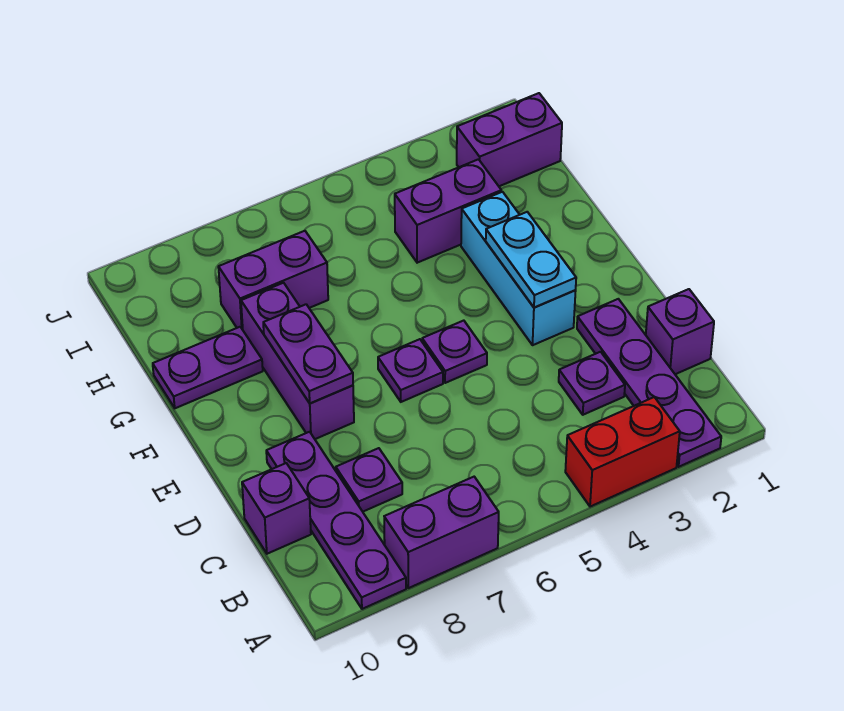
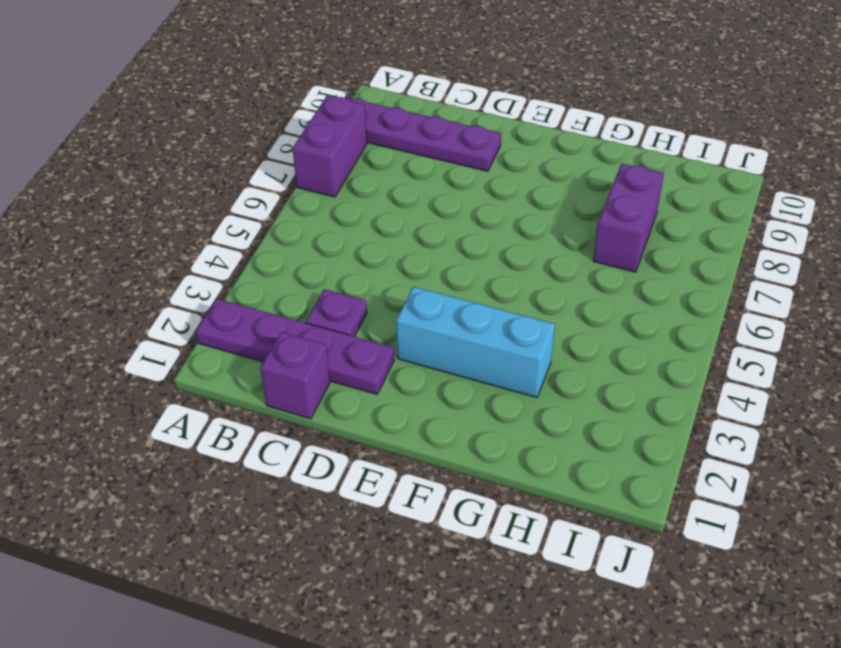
none -> red brick A3:A4 level 1
none -> purple plate C8 level 1
none -> purple brick C10 level 1

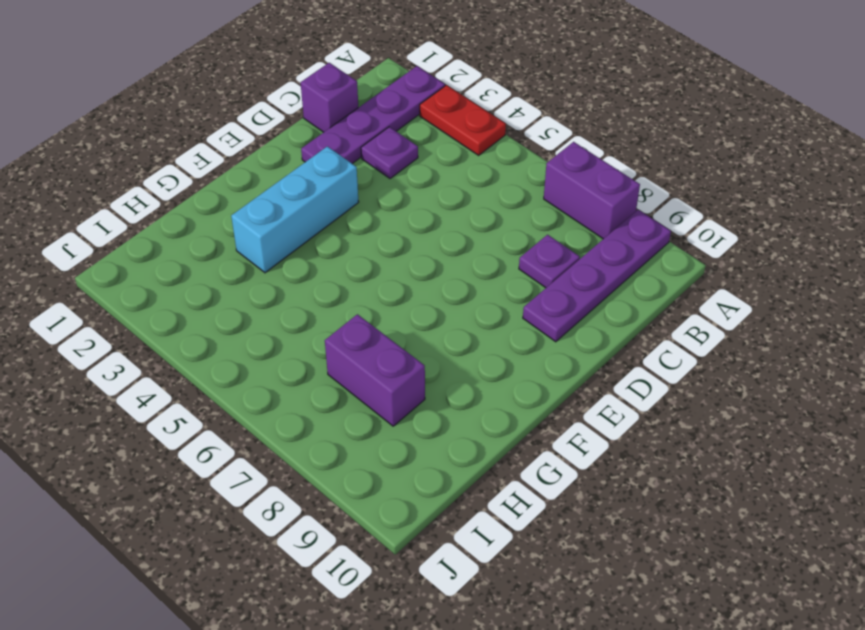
red plate A3:A4 level 1 -> red brick A3:A4 level 1
none -> purple brick C10 level 1
none -> purple plate E5 level 1
none -> purple plate E6 level 1

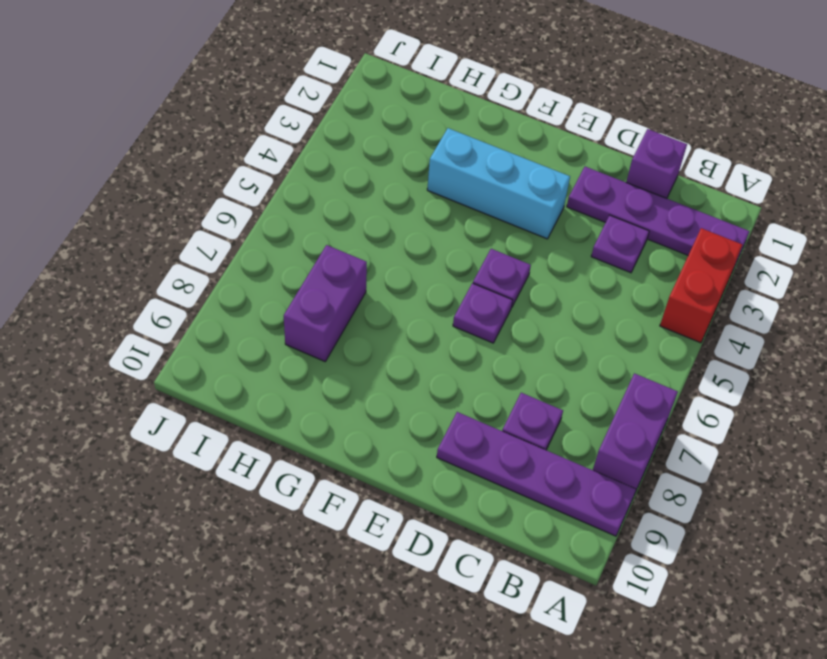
none -> purple brick C10 level 1
none -> purple brick E8:G8 level 1
none -> purple plate G9:G10 level 1

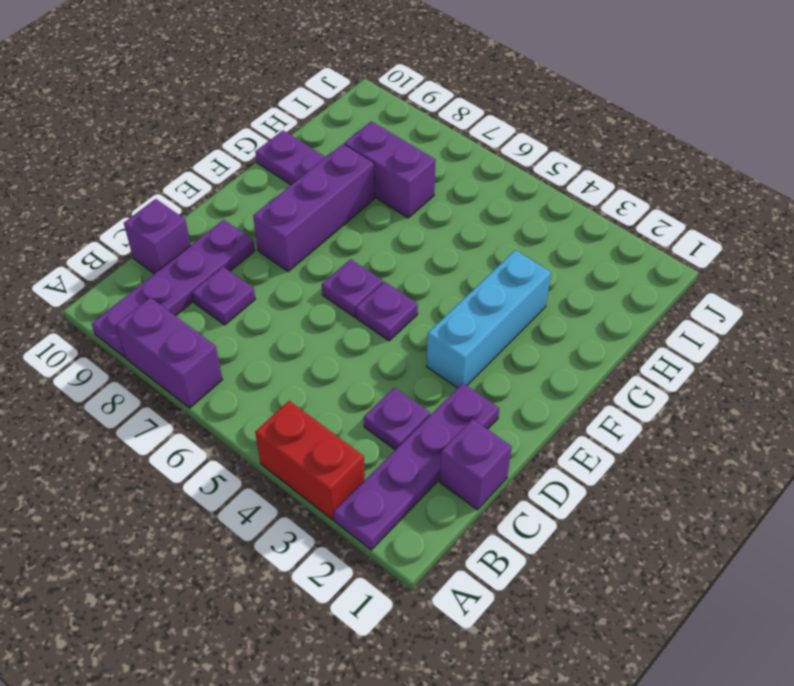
none -> purple brick H3:H4 level 1
none -> purple brick I1:I2 level 1
none -> cyan plate E3:F3 level 2

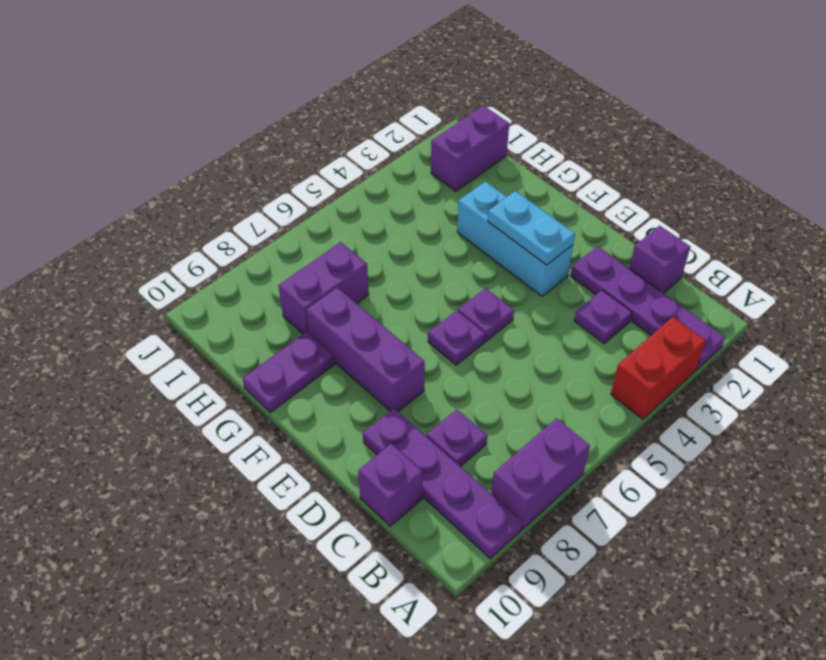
none -> purple brick H3:H4 level 1
none -> purple plate E8:F8 level 2

